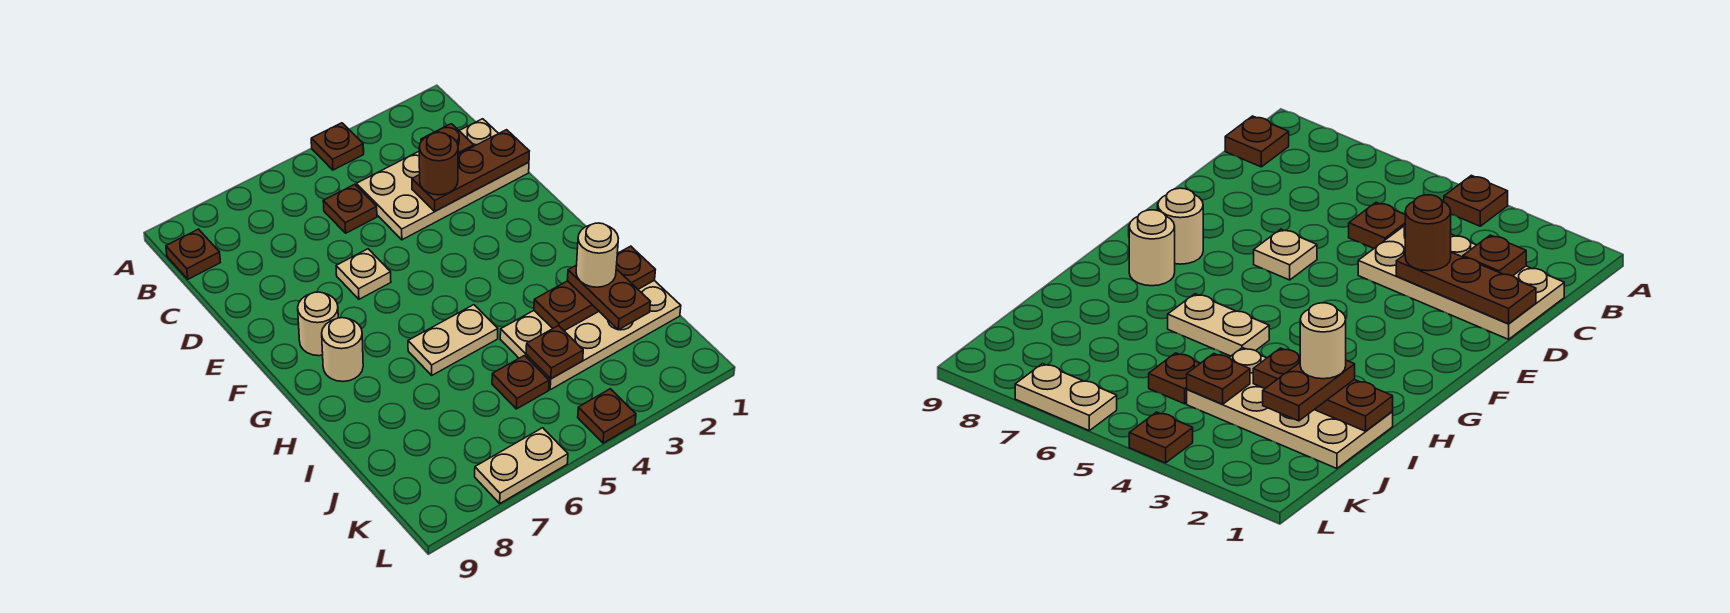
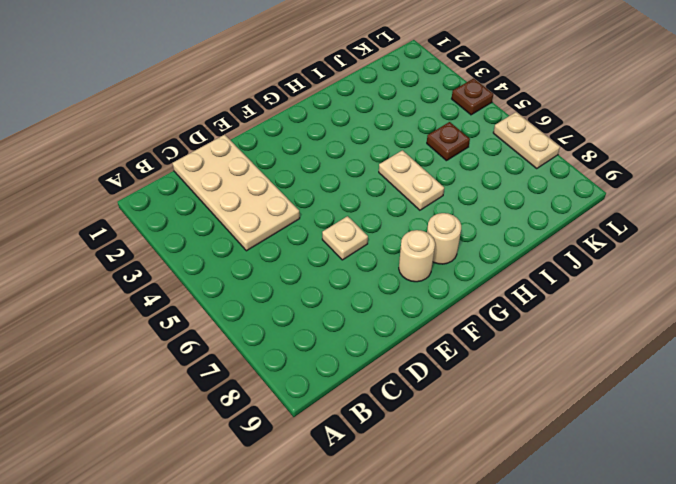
none -> brown plate A4 level 1
none -> brown plate B9 level 1
none -> brown plate C5 level 1

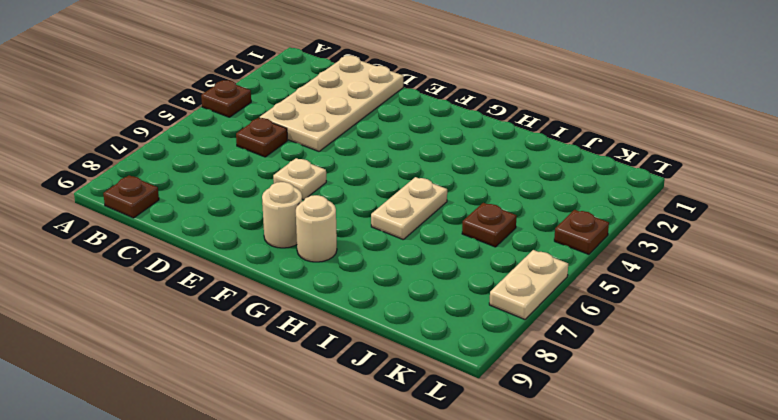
none -> tan plate I1:J4 level 1
none -> brown plate C2 level 2
none -> brown plate D1:D3 level 2

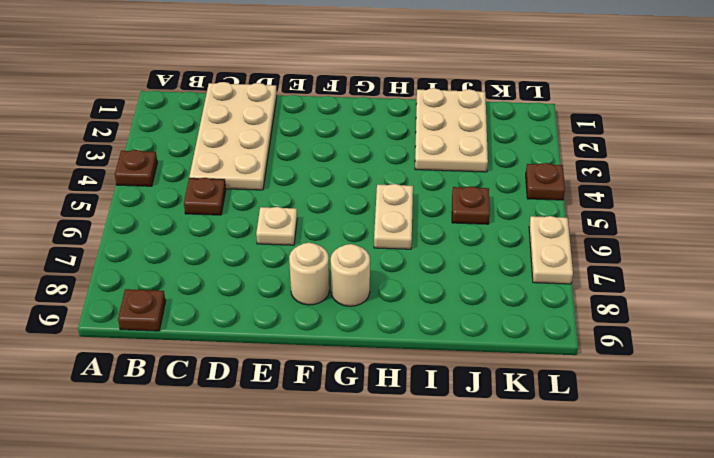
tan plate I1:J3 level 1 -> tan plate I1:J4 level 1
none -> brown plate C2 level 2
none -> brown plate D1:D3 level 2
none -> brown plate I1:I3 level 2

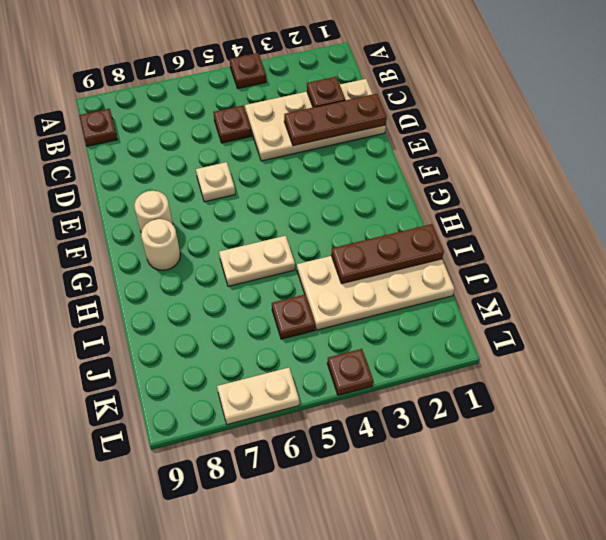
none -> brown plate J4 level 2
none -> brown round brick D3 level 3
none -> brown plate I2:J2 level 3

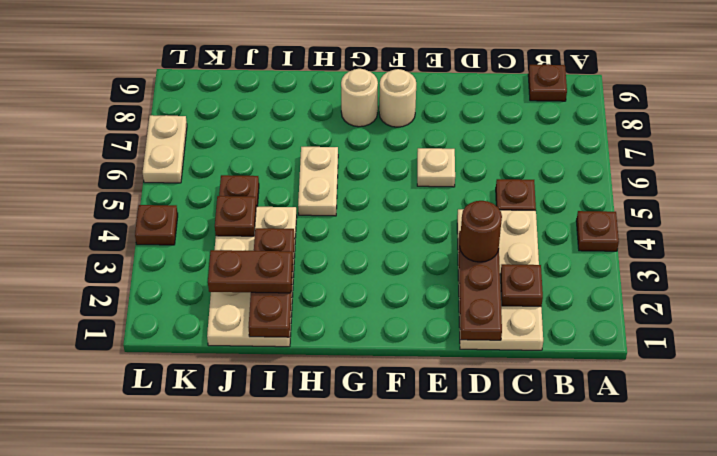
none -> tan round brick I2 level 4

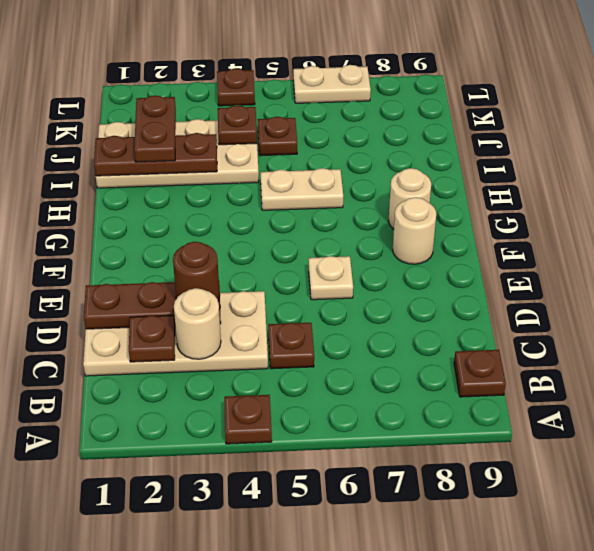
tan round brick C3 level 2 -> tan round brick I2 level 4

